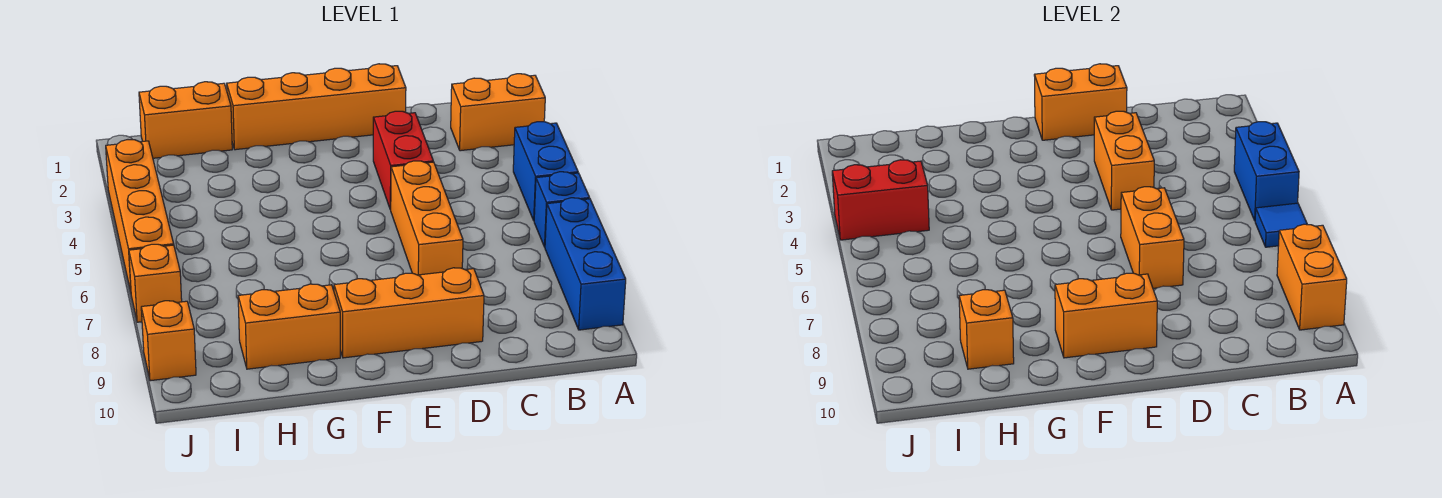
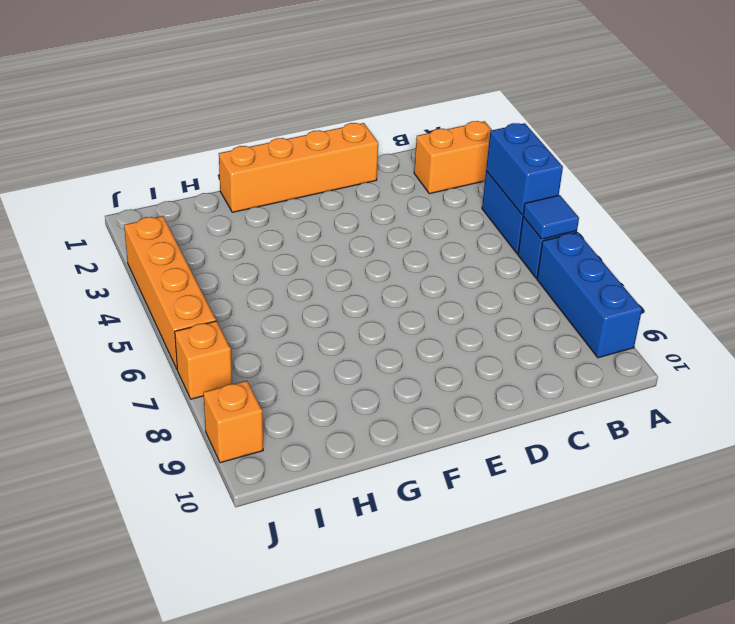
none -> red brick D3:D4 level 1
none -> orange brick D5:D7 level 1
none -> orange brick D9:F9 level 1

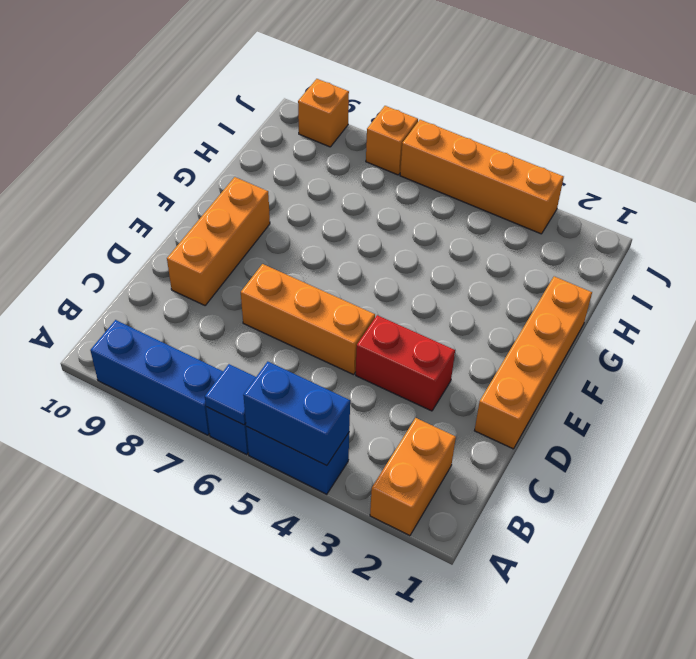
none -> orange brick G9:H9 level 1
none -> orange brick H1:I1 level 1
none -> orange brick A8:A9 level 2

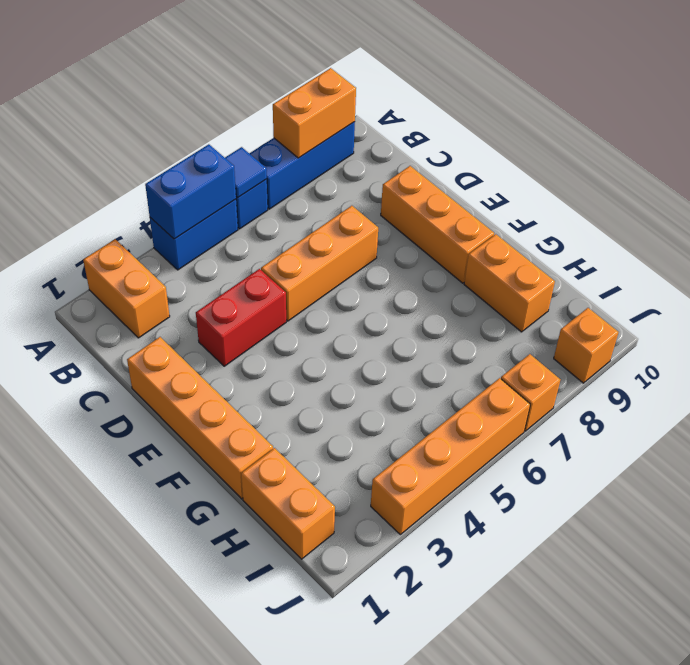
none -> orange brick D1:E1 level 2
none -> orange brick D3:D4 level 2
none -> orange brick D6:D7 level 2

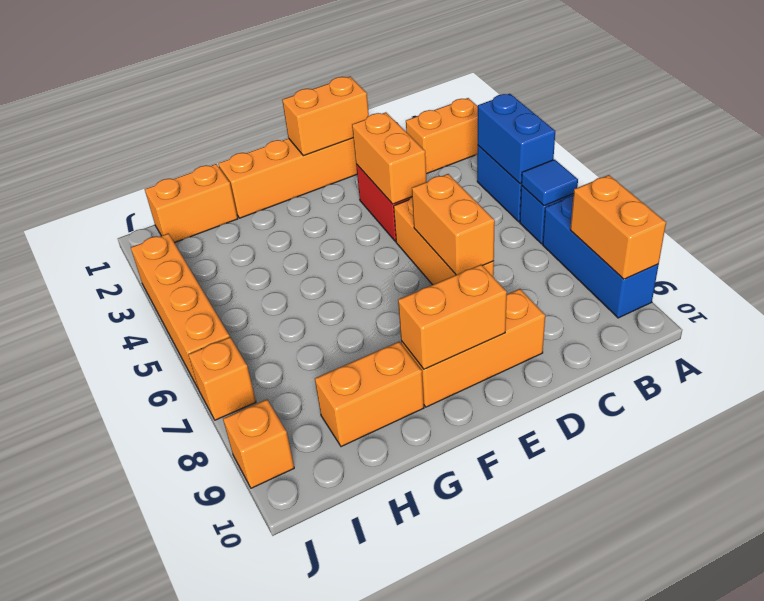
none -> orange brick H9 level 2
none -> red brick I4:J4 level 2

